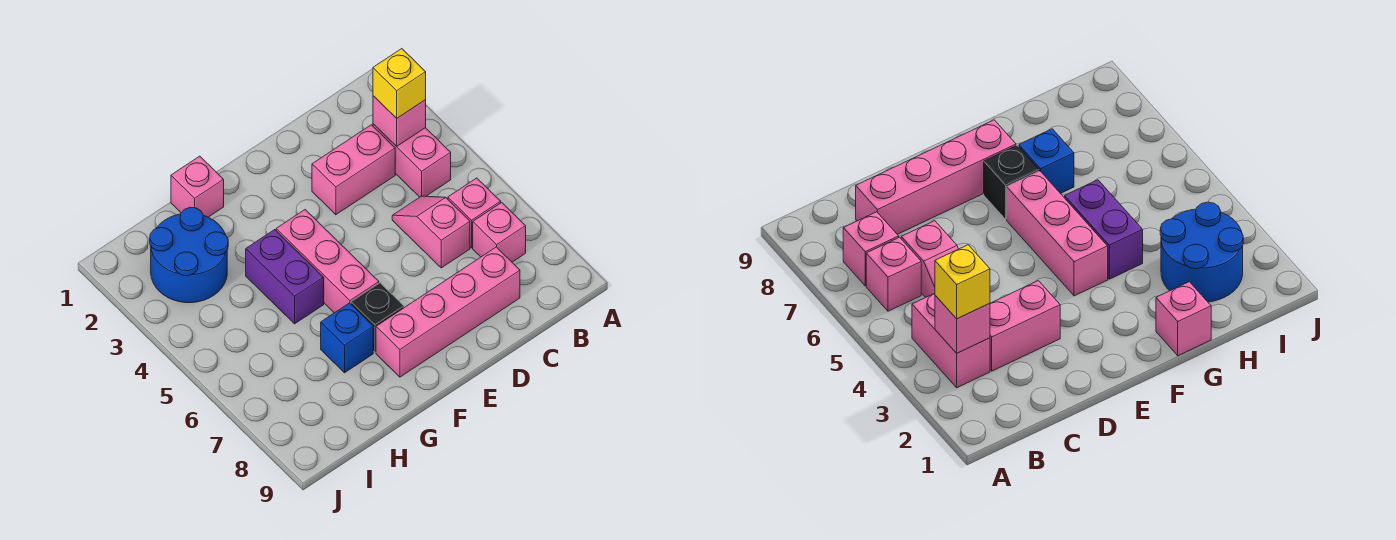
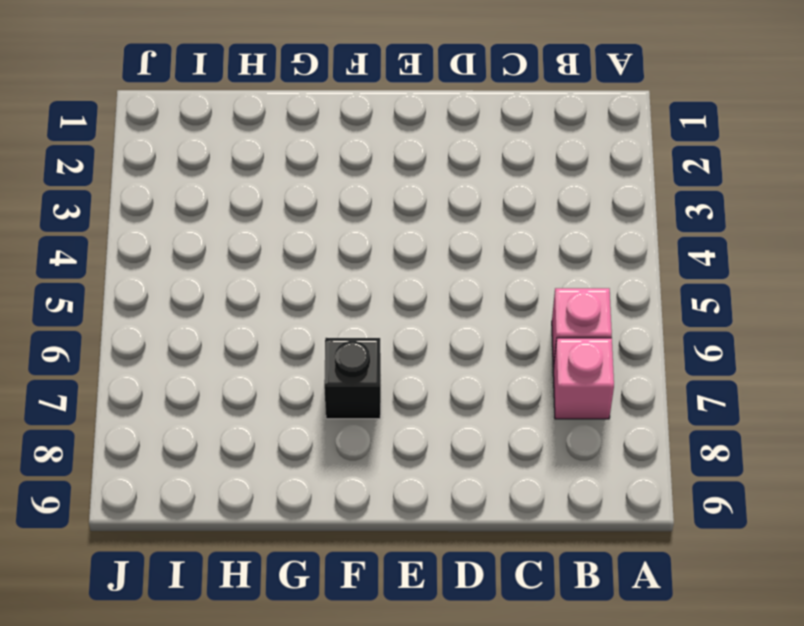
none -> pink brick B3:B4 level 1
none -> pink brick C3:D3 level 1
none -> pink slope C5:C6 level 1 top 6

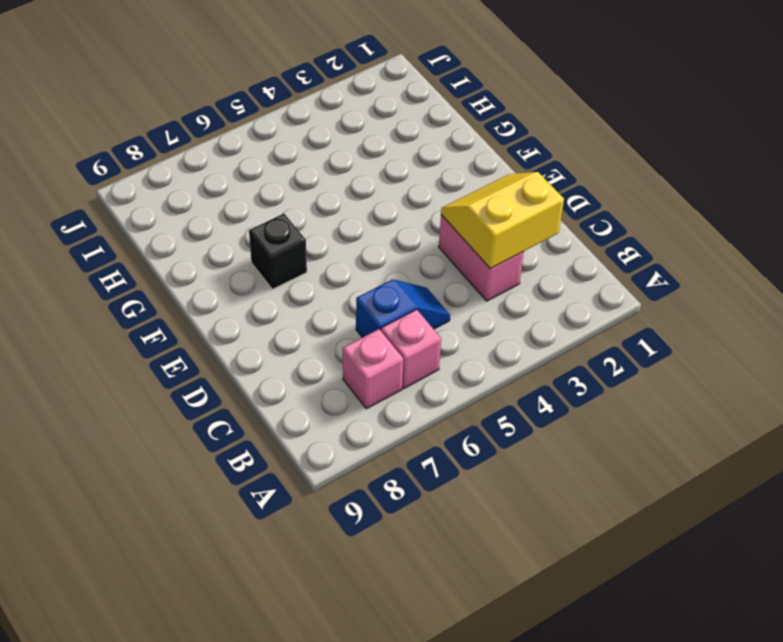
yellow slope C2:D3 level 2 top C -> none
blue slope C5:C6 level 1 top 6 -> pink slope C5:C6 level 1 top 6
none -> pink brick B3:B4 level 1
none -> pink brick C8:F8 level 1
none -> pink brick F4:F6 level 1

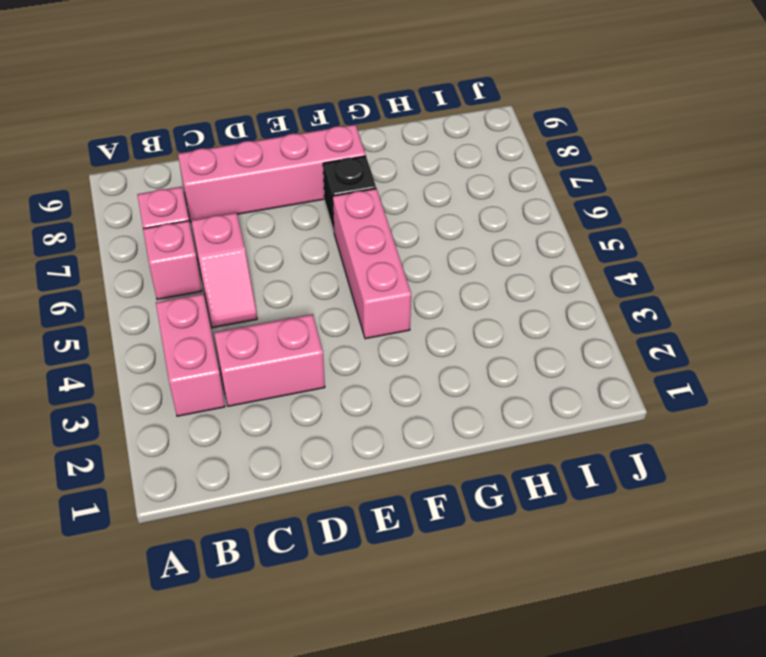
none -> pink brick G1 level 1
none -> purple brick G4:G5 level 1
none -> blue brick G7 level 1

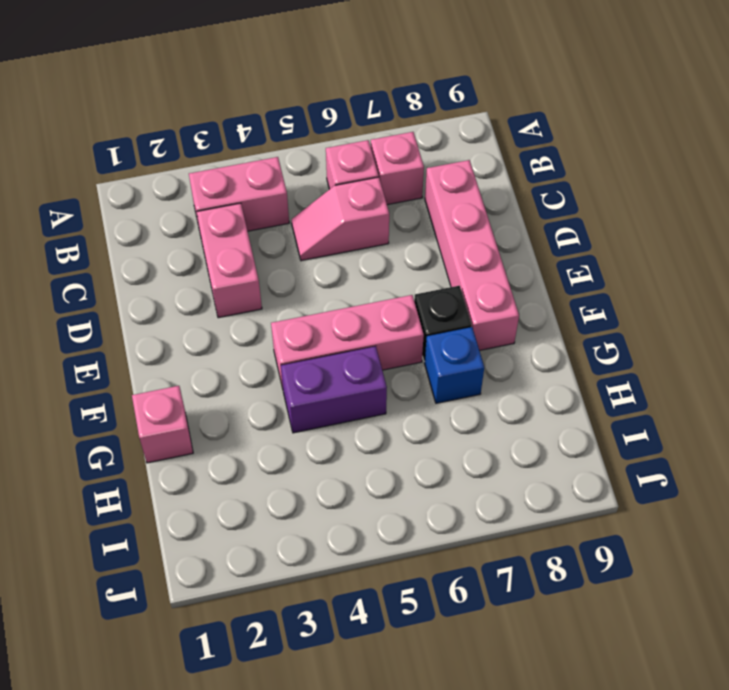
none -> blue round brick H2:I3 level 1
none -> pink brick B3 level 2
none -> yellow brick B3 level 3

